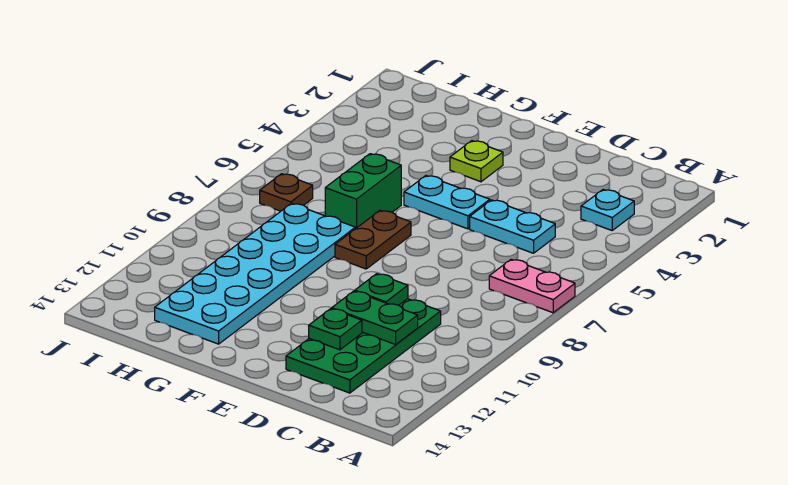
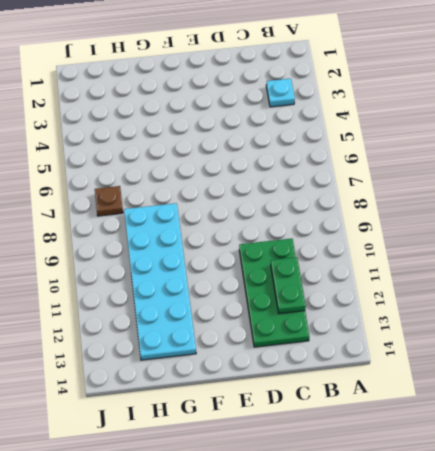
green plate C11:C12 level 2 -> green plate C11:D11 level 2
none -> pink plate A7:B7 level 1
none -> cyan plate C5:D5 level 1
none -> cyan plate E5:F5 level 1

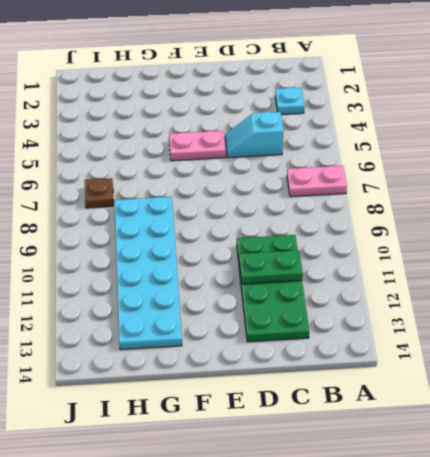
cyan slope C5:D5 level 1 top C -> cyan plate C5:D5 level 1
pink plate E5:F5 level 1 -> cyan plate E5:F5 level 1
none -> lime plate F3 level 1
none -> brown plate F7:F8 level 1
none -> green brick G6:G7 level 1

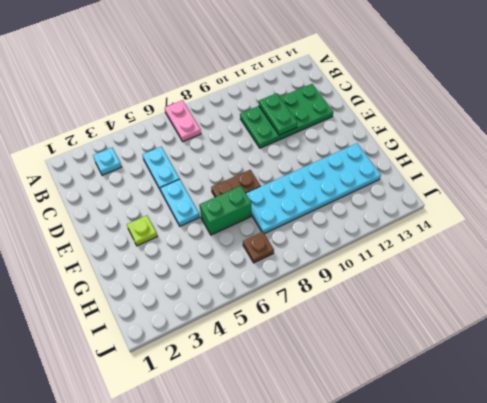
none -> green plate D10 level 2
none -> green plate D12 level 2

